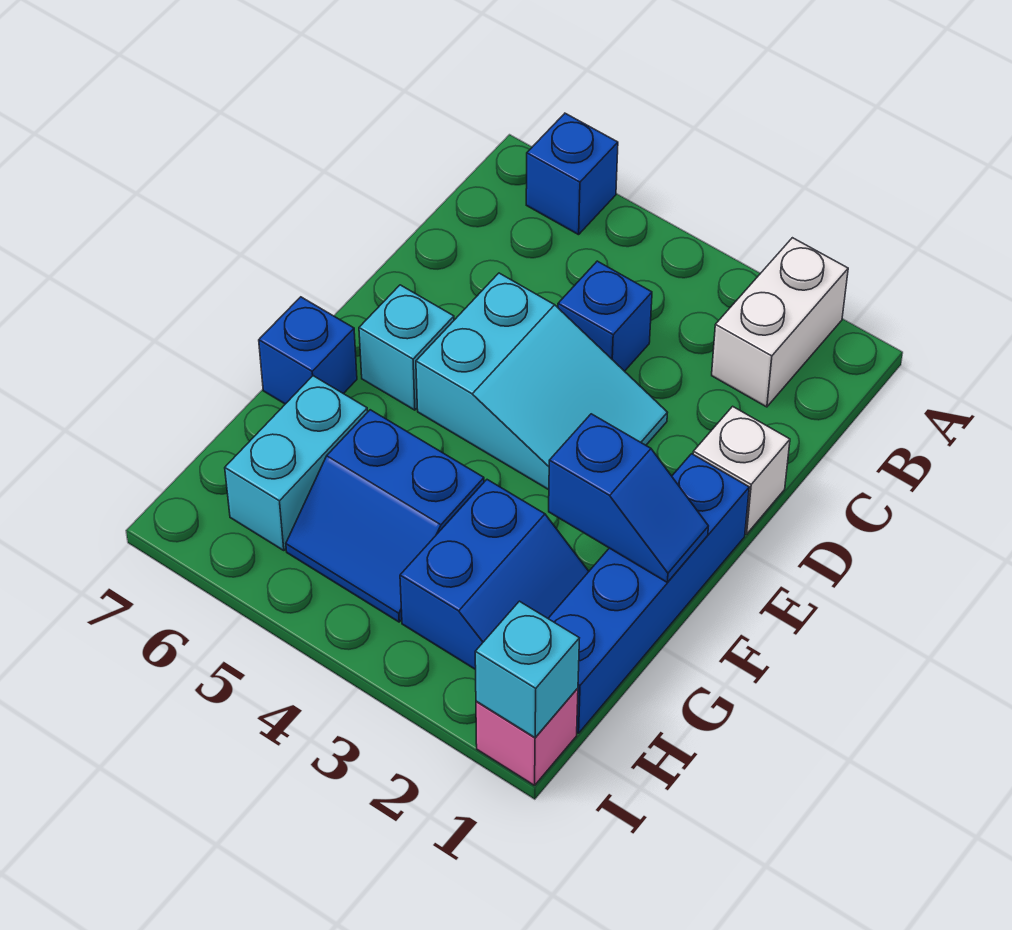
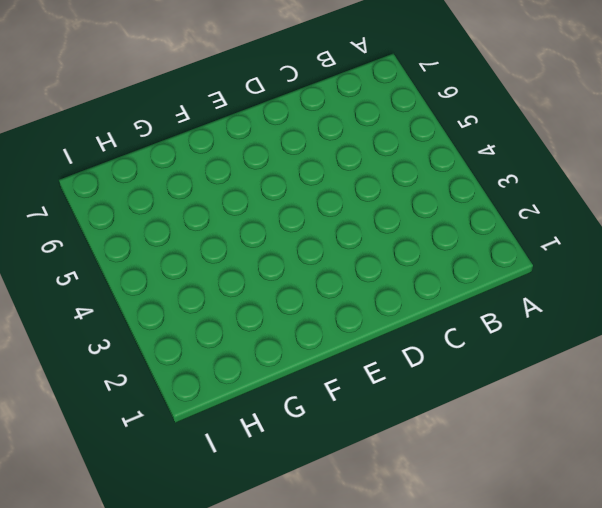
none -> white brick A2:B2 level 1
none -> blue brick A6 level 1
none -> blue brick C4 level 1

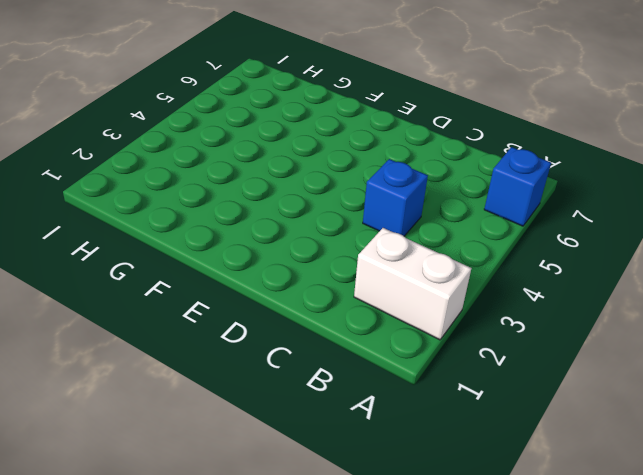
none -> white brick D1 level 1
none -> cyan slope D3:E5 level 1 top 5
none -> blue brick E1:H1 level 1

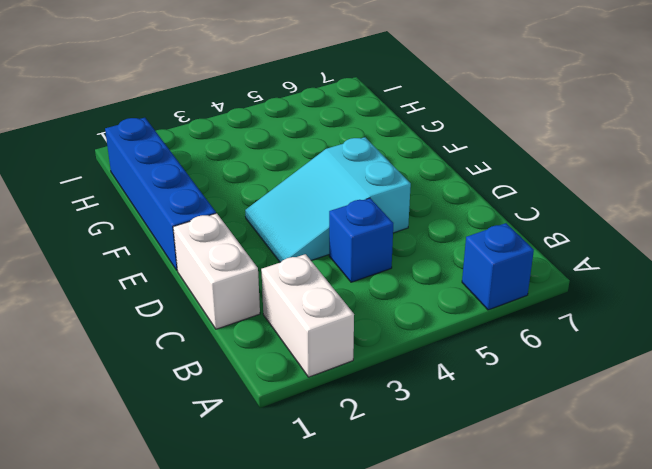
white brick C1:D1 level 1 -> white brick D1 level 1
none -> cyan brick E6 level 1
none -> blue brick F7 level 1
none -> blue slope G2:H3 level 1 top 3

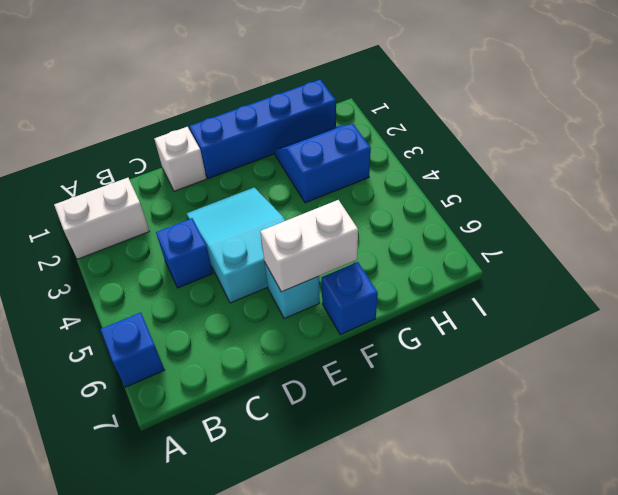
white brick E6:F6 level 2 -> none
none -> blue slope G4:H5 level 1 top G
none -> cyan brick G6:H6 level 1
none -> pink brick I1 level 1

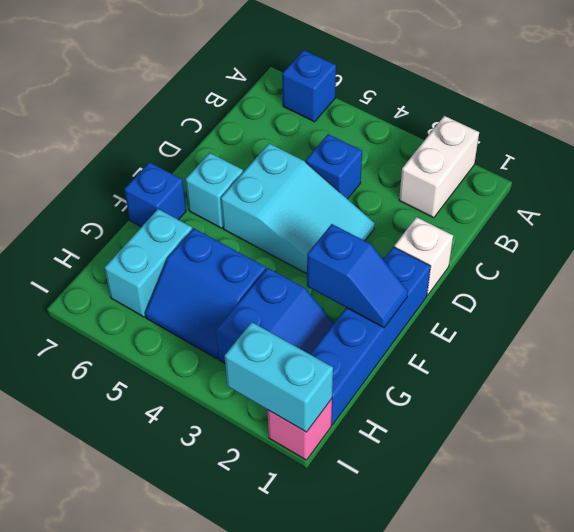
cyan brick I1:I2 level 2 -> cyan brick I1 level 2

